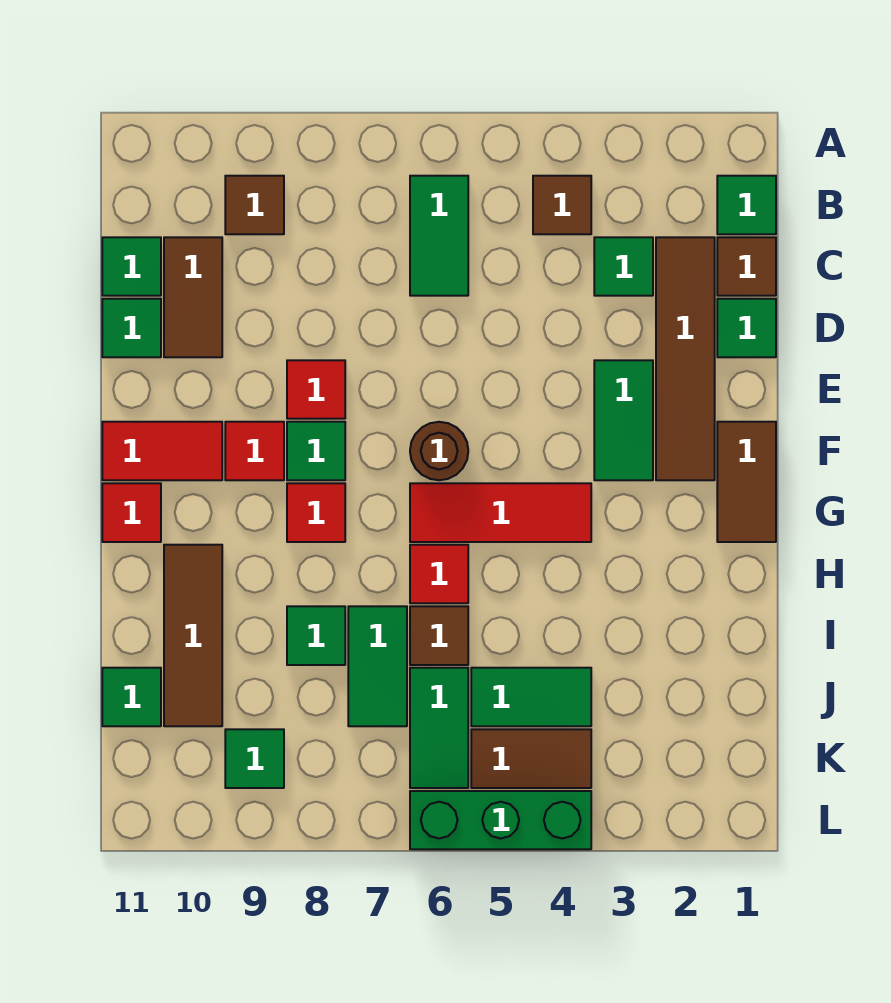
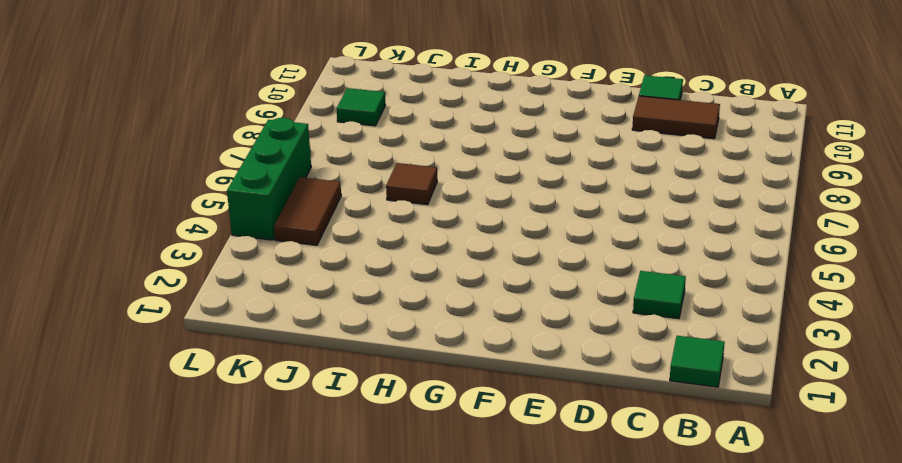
none -> brown tile B4 level 1
none -> green tile B6:C6 level 1
none -> brown tile B9 level 1
none -> brown tile C1 level 1

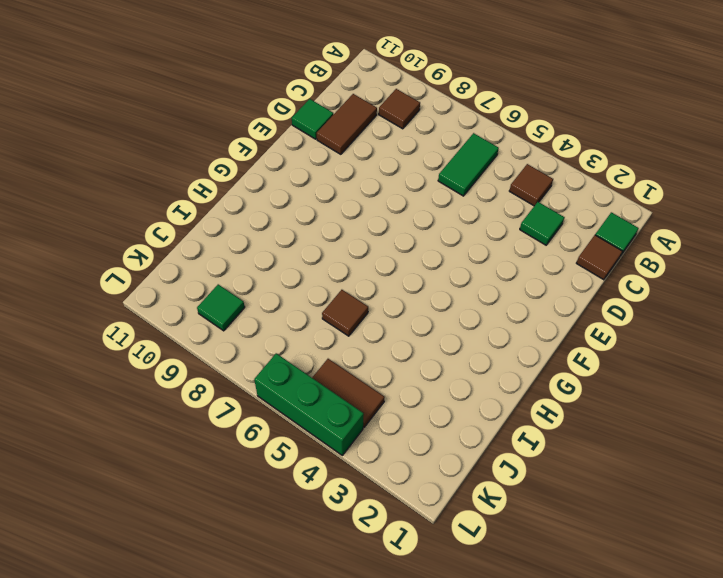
none -> brown tile C2:F2 level 1
none -> green tile C11 level 1
none -> green tile D1 level 1
none -> green tile E3:F3 level 1

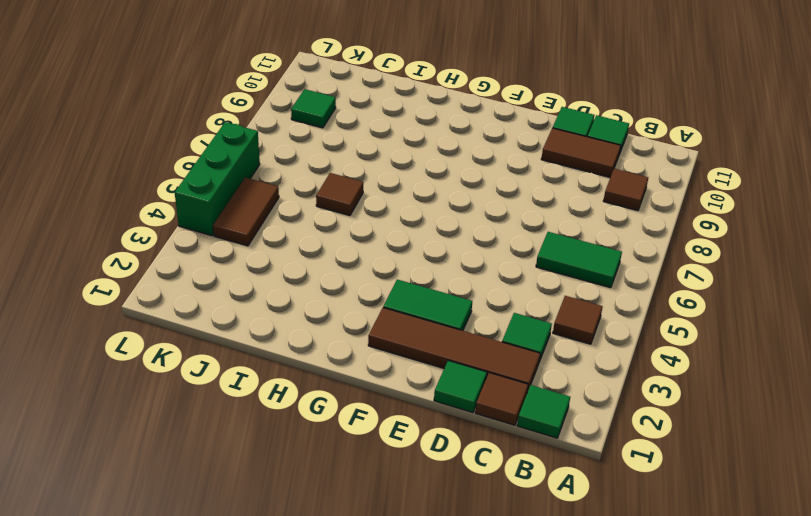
none -> red tile E8 level 1
none -> brown tile F1:G1 level 1
none -> brown round brick F6 level 1
none -> green tile F8 level 1

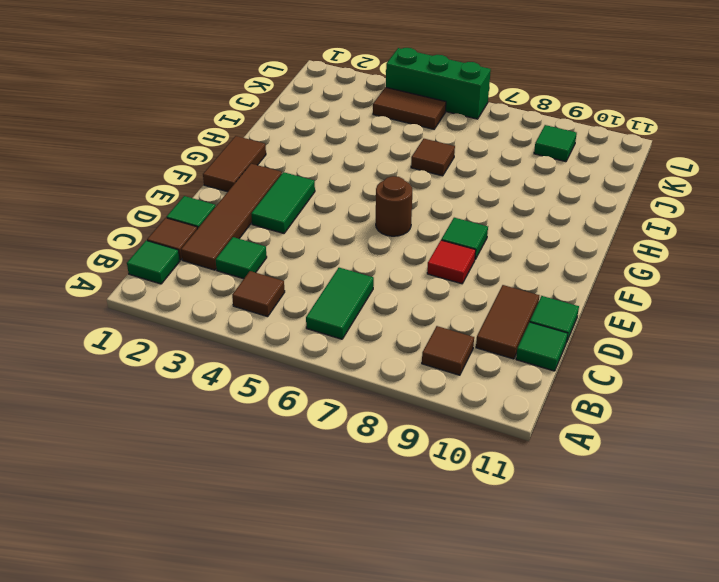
none -> red tile F9 level 1
none -> red tile F10:F11 level 1
none -> red tile G4:G6 level 1
none -> red tile G8 level 1

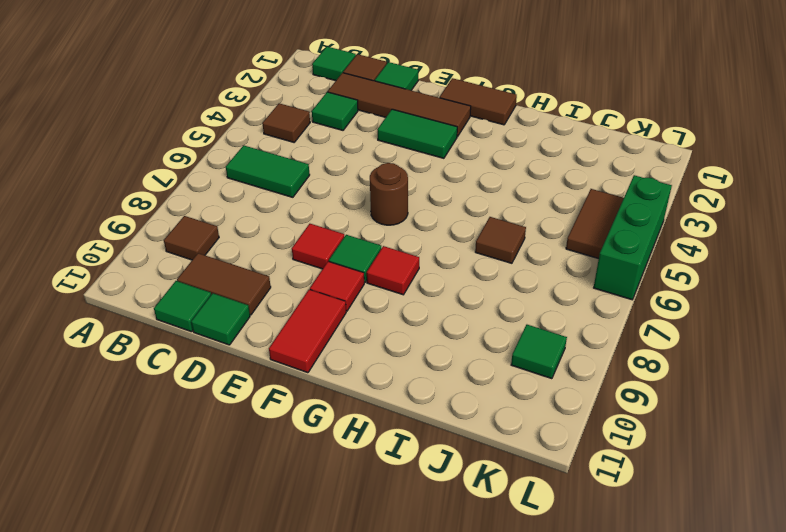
none -> red tile G4:G6 level 1
none -> red tile G11 level 1
none -> red tile H6 level 1
none -> brown tile H10:J10 level 1

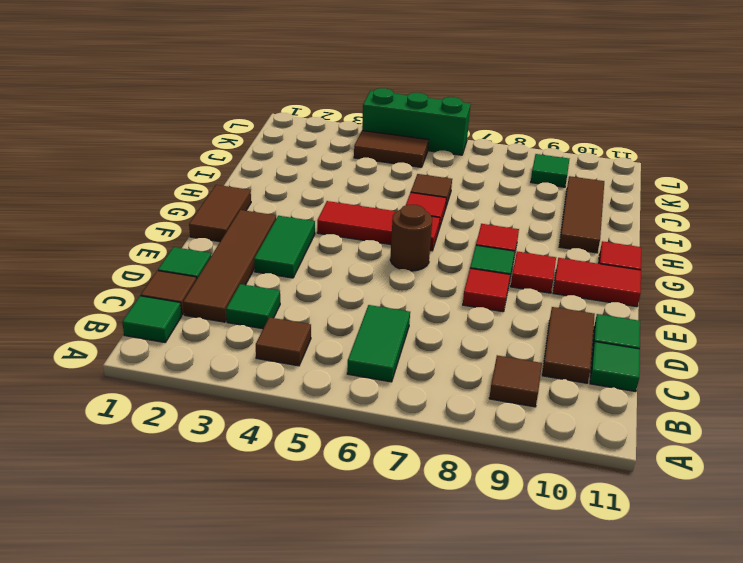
none -> green tile I7:J7 level 1
none -> green tile I8 level 1
none -> green tile J4:J5 level 1
none -> green tile J6:K6 level 1

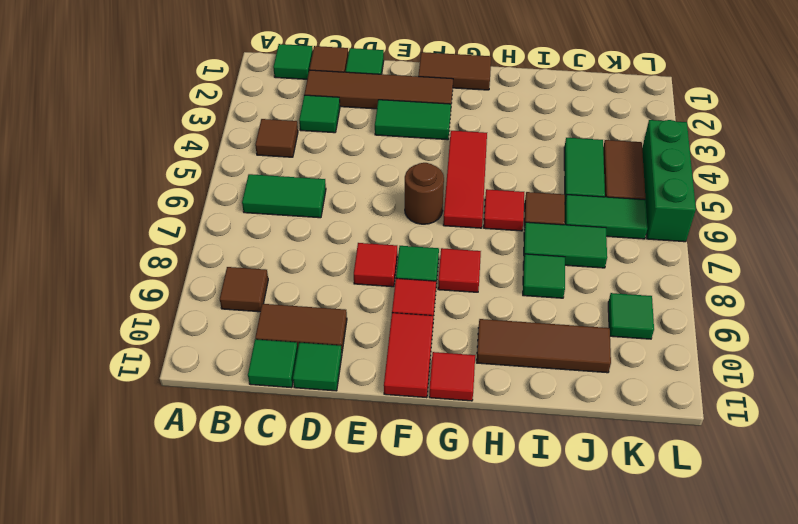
none -> green tile J11 level 1

